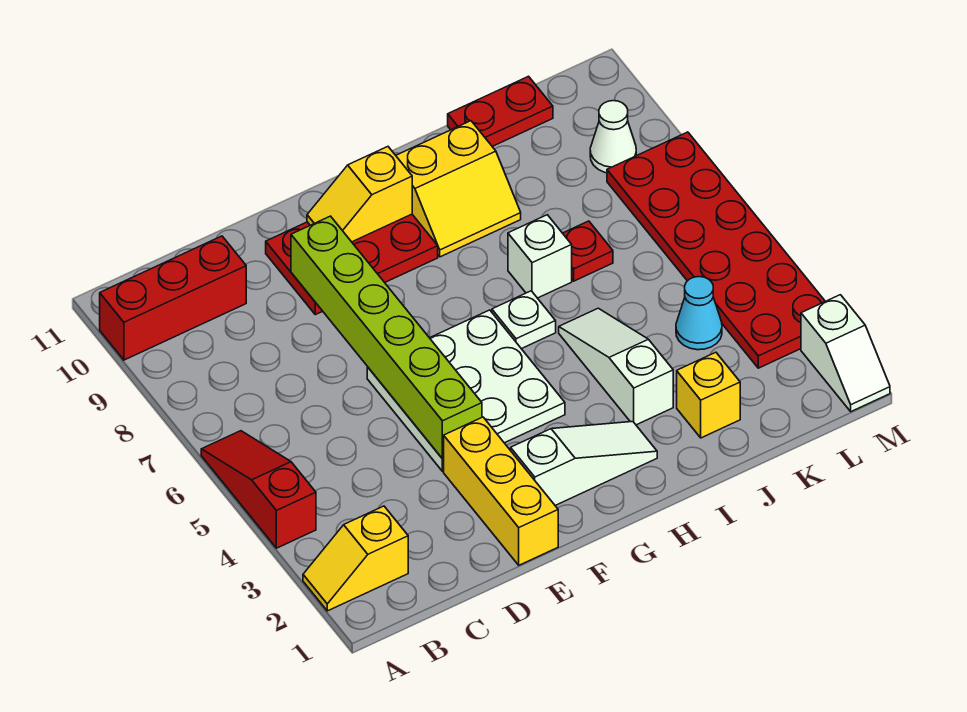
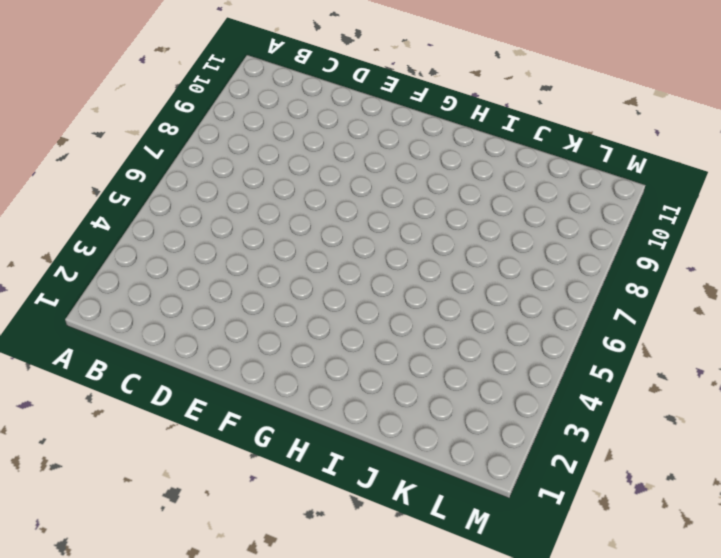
none -> yellow slope A2:B2 level 1 top B
none -> red slope A4:A6 level 1 top 4
none -> red brick A10:C10 level 1

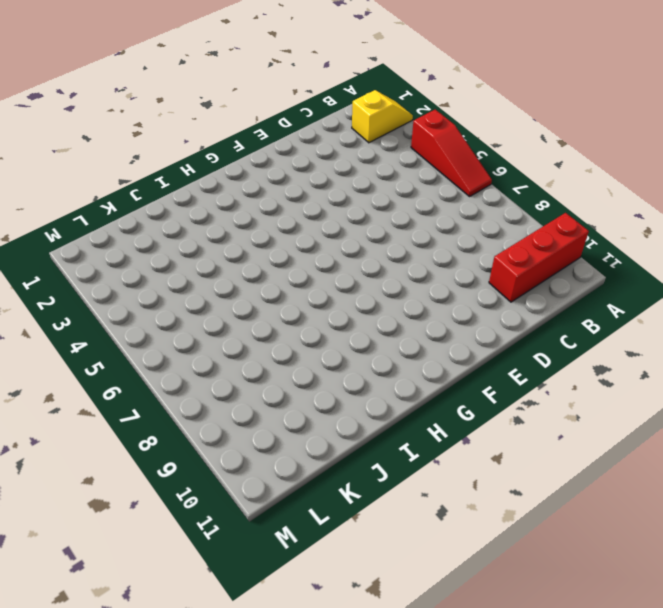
none -> yellow brick E1:E3 level 1
none -> white plate E4:G6 level 1
none -> red plate E9:G10 level 1

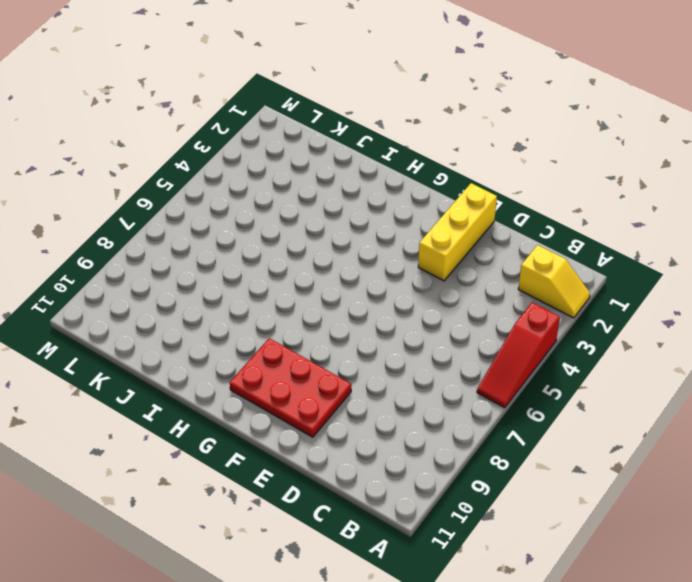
none -> red brick A10:C10 level 1
none -> white plate E4:G6 level 1
none -> white slope F2:H2 level 1 top F

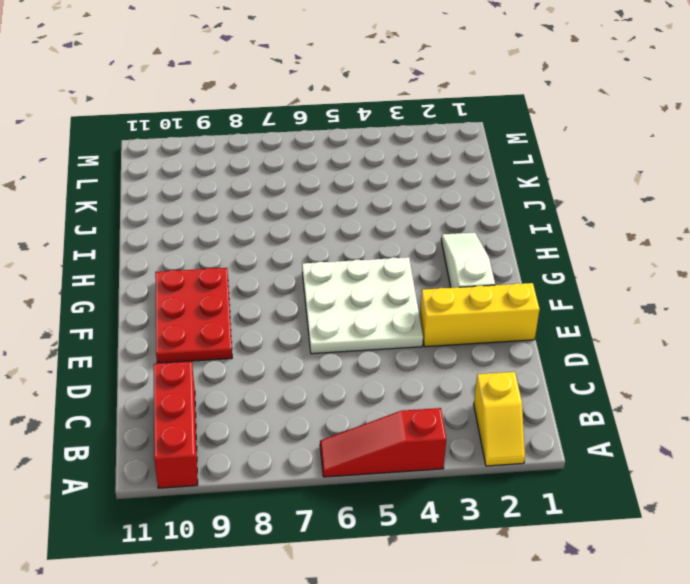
none -> white plate H6 level 1
none -> yellow slope H9:I10 level 1 top 10
none -> white slope I3:I5 level 1 top 3

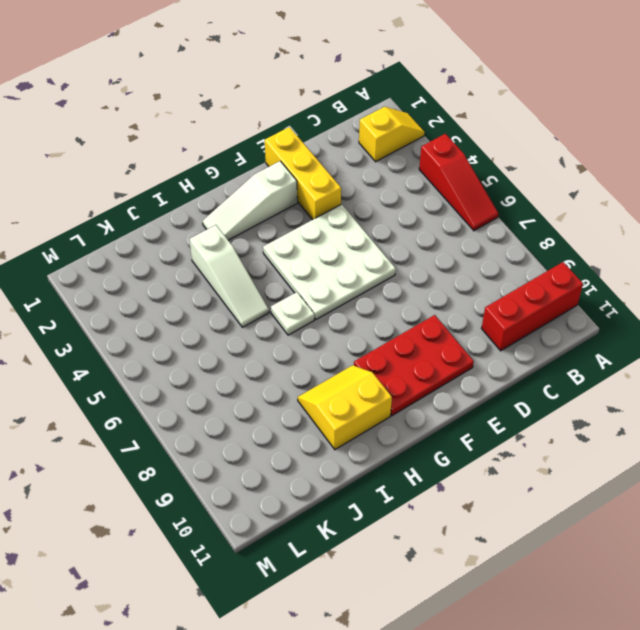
none -> white brick I7 level 1
none -> yellow brick J2 level 1
none -> red plate J7 level 1

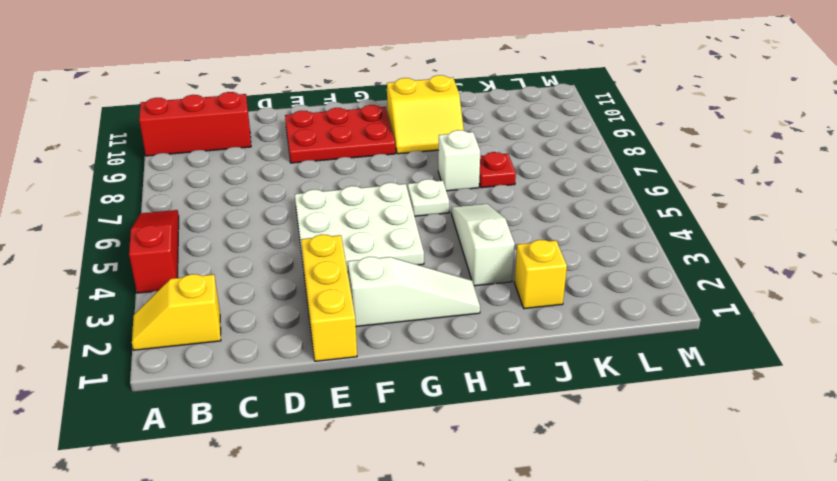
none -> red plate J11:K11 level 1
none -> cyan cone K4 level 1
none -> red plate L3:M8 level 1

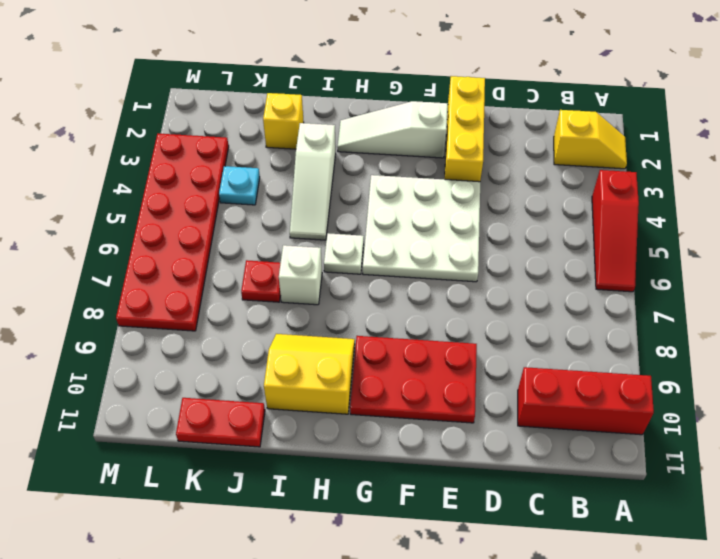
cyan plate K4 level 1 -> cyan cone K4 level 1
none -> white cone L9 level 1
none -> white slope M1:M2 level 1 top 2
none -> lime brick E4:E9 level 2

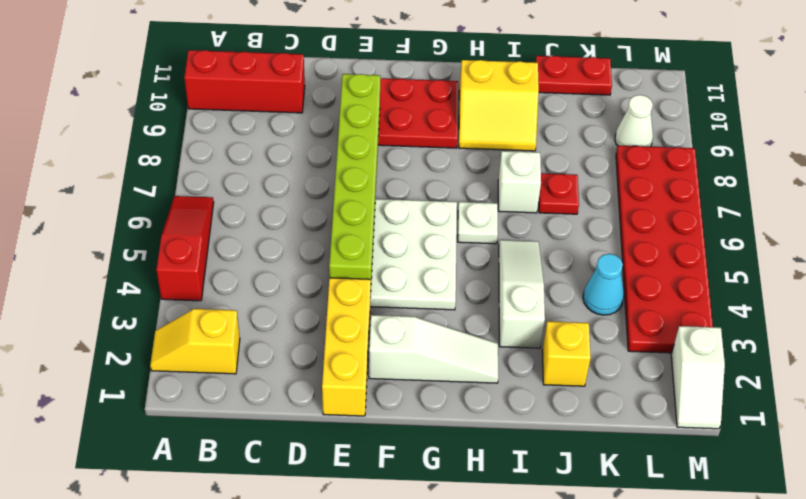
none -> yellow slope F10:G10 level 2 top G

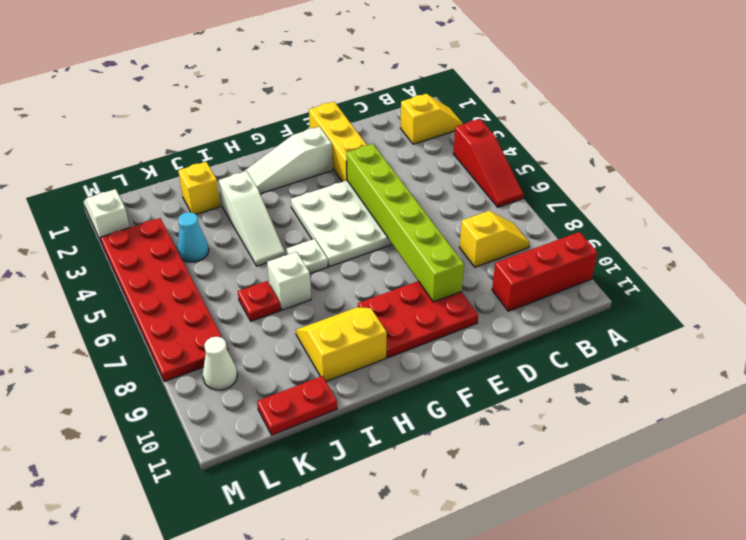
yellow slope B8:C8 level 1 top C -> yellow slope F10:G10 level 2 top G

